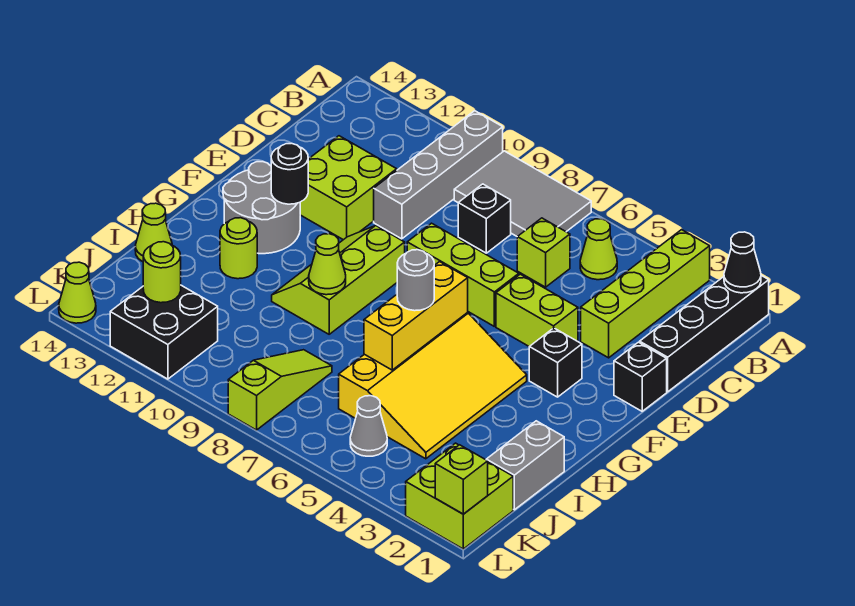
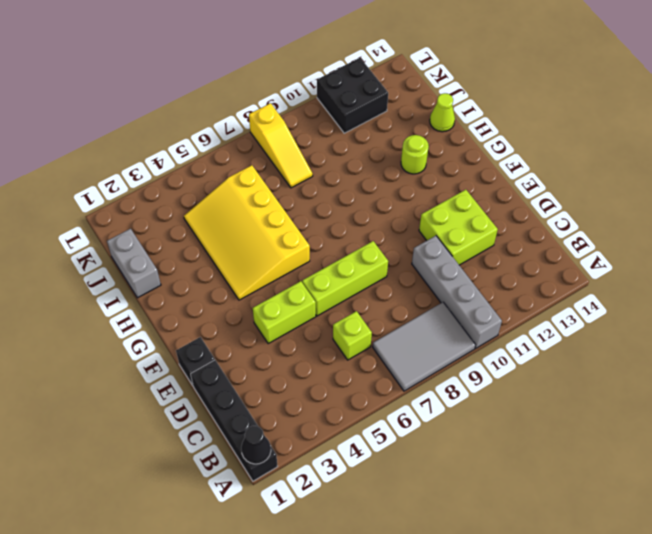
yellow slope J8:L8 level 1 top L -> lime slope J8:L8 level 1 top L
none -> lime brick A3:D3 level 1
none -> lime cone B5 level 1
none -> black brick C8 level 1
none -> black brick F3 level 1

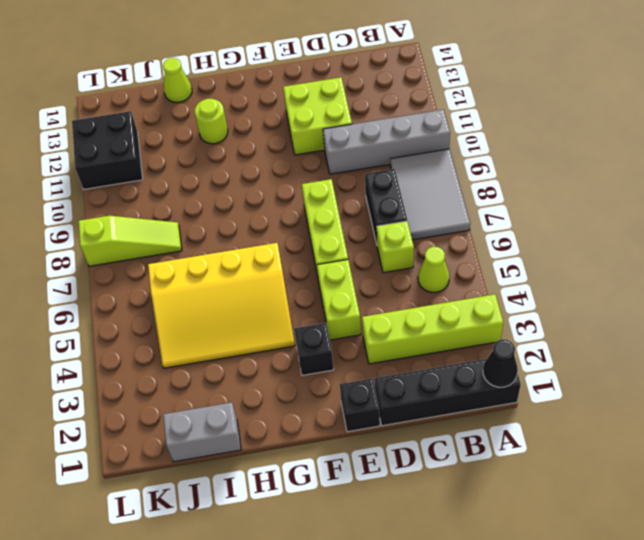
black brick C7:C8 level 1 -> black brick C8 level 1
none -> lime slope F9:H10 level 1 top 9
none -> grey round brick F12:G13 level 1
none -> lime brick K1:L2 level 1
none -> grey cone K5 level 1

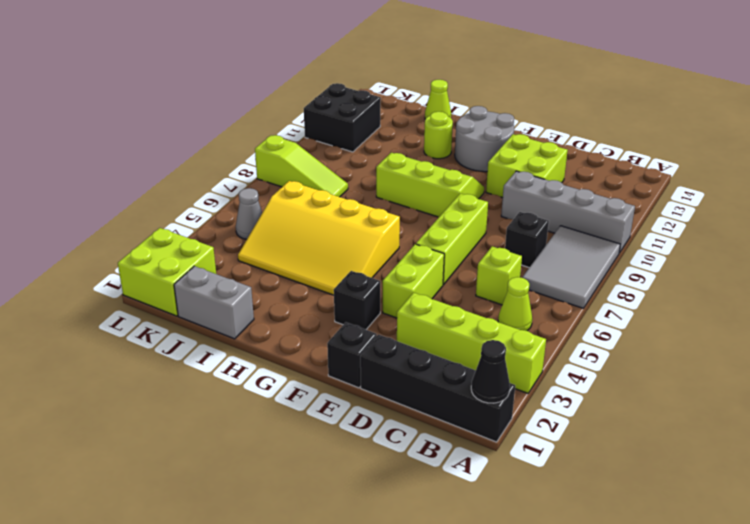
none -> lime cone L14 level 1
none -> black round brick F12 level 2
none -> yellow brick G6:I6 level 2
none -> lime cone H9 level 2

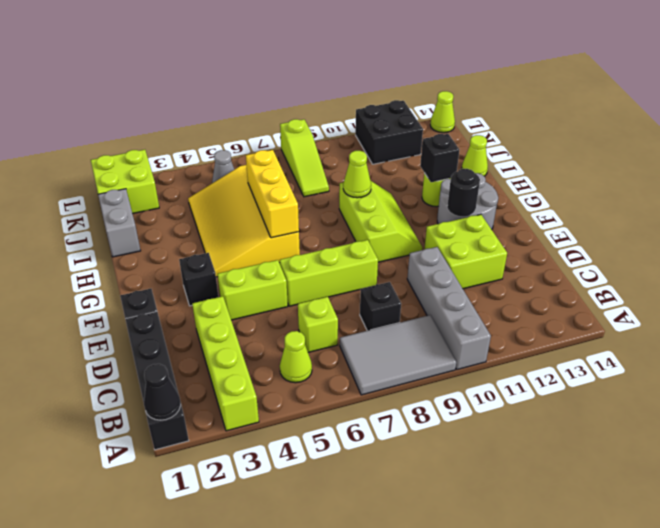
black brick H12 level 2 -> none
none -> lime round brick K12 level 2
none -> lime brick L1 level 2
none -> grey round brick H6 level 3

